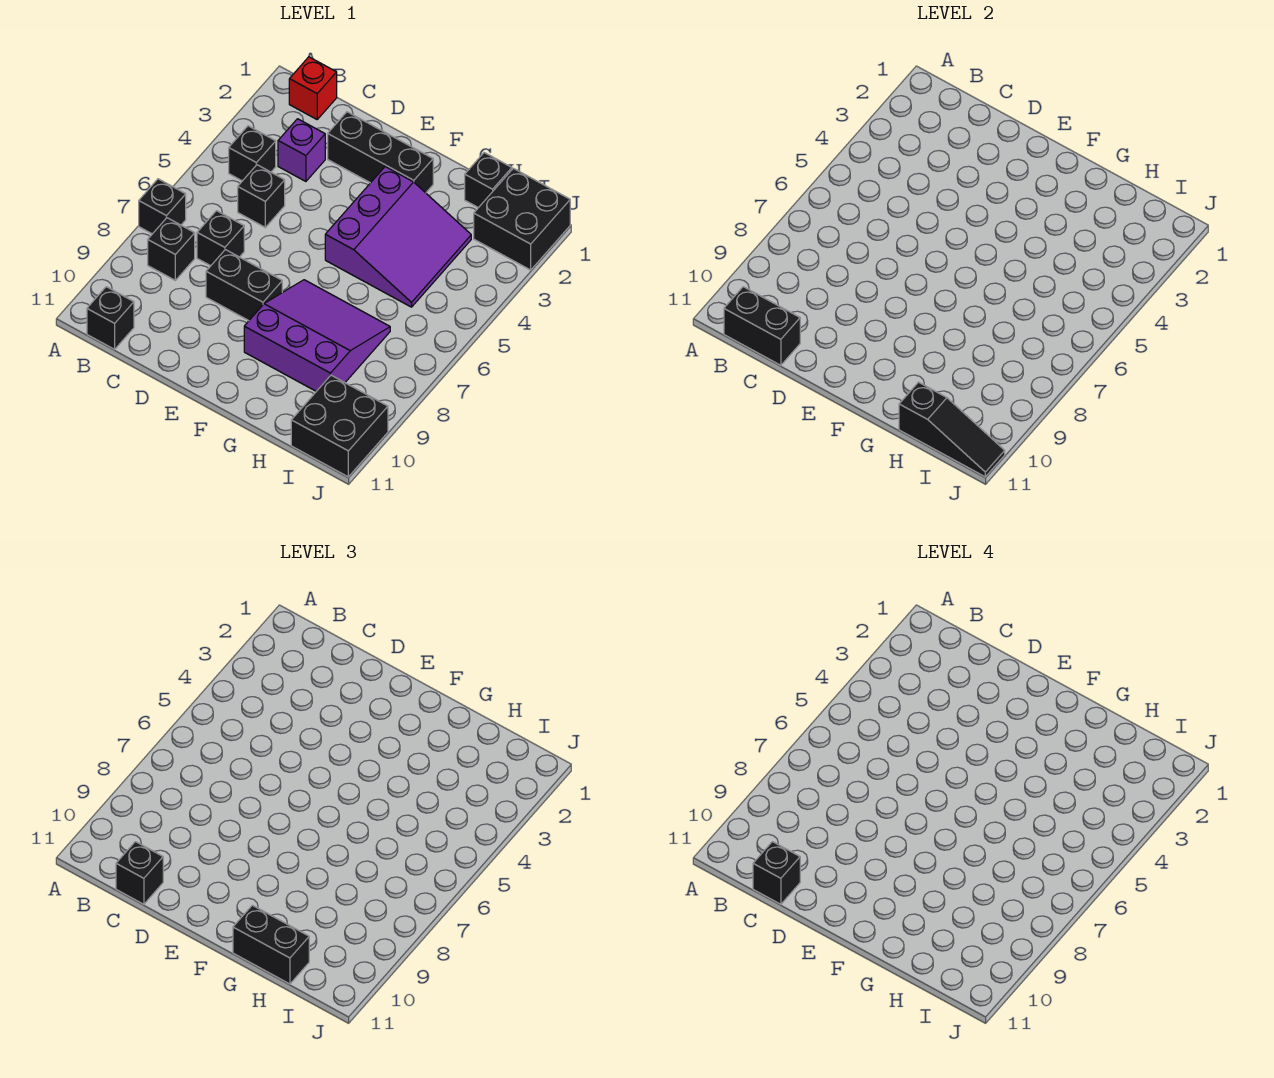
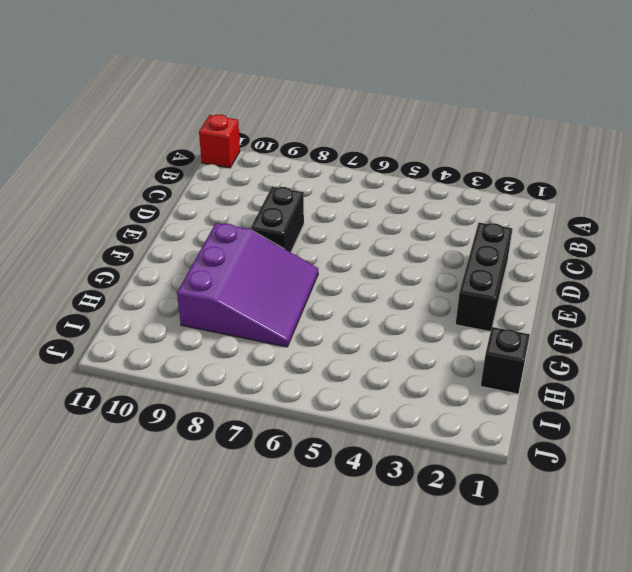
red brick A11 level 1 -> red brick B1 level 1
none -> black brick A7 level 1
none -> black brick B4 level 1
none -> black brick B8 level 1

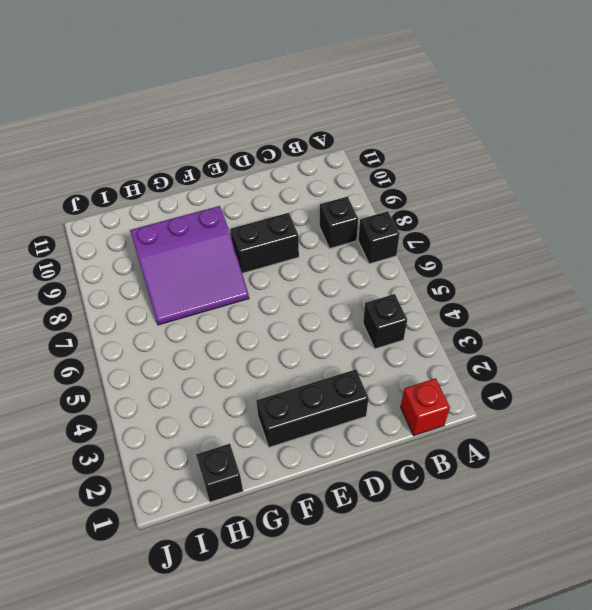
none -> black brick B11 level 1
none -> purple brick C3 level 1
none -> black brick C5 level 1

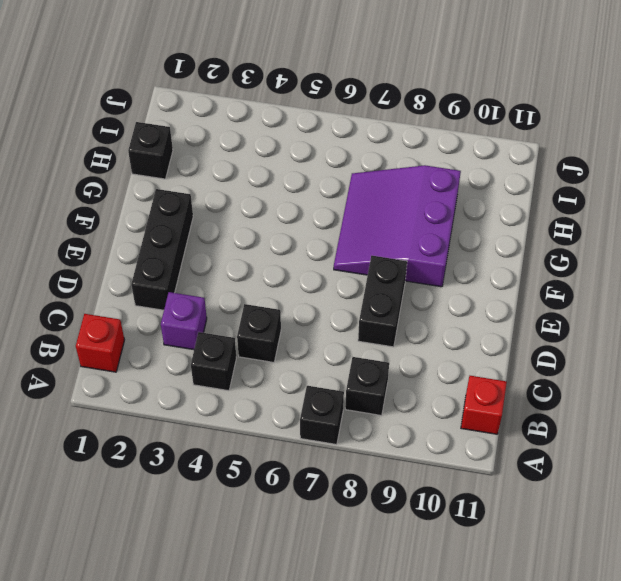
red brick B11 level 1 -> black brick B11 level 1
none -> black brick C7 level 1
none -> purple slope F3:H5 level 1 top F
none -> black brick I1:J2 level 1

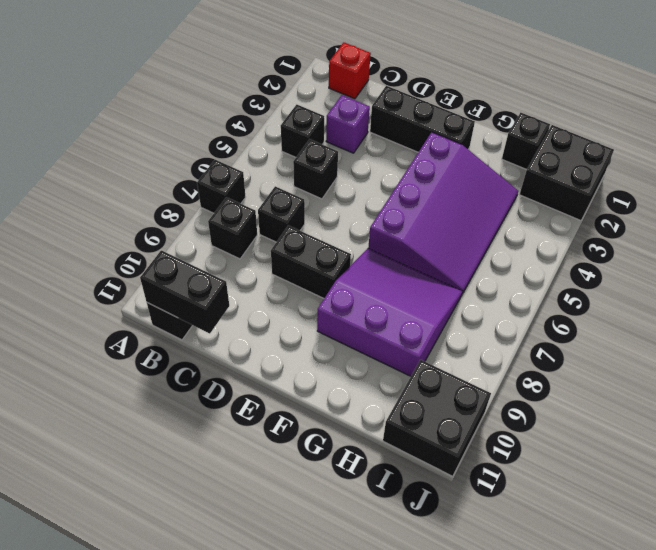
purple slope F3:H6 level 1 top F -> purple slope F3:H5 level 1 top F
none -> black slope H11:J11 level 2 top H
none -> black brick C11 level 3
none -> black brick G11:H11 level 3

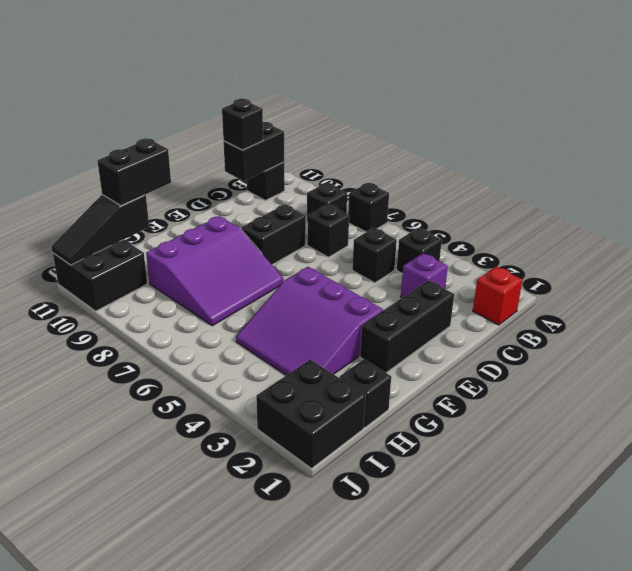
none -> black brick C11 level 4

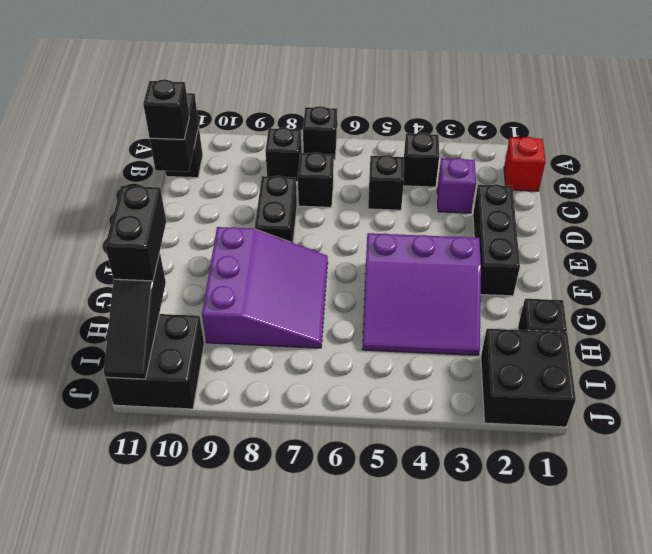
none -> black brick C11 level 4

